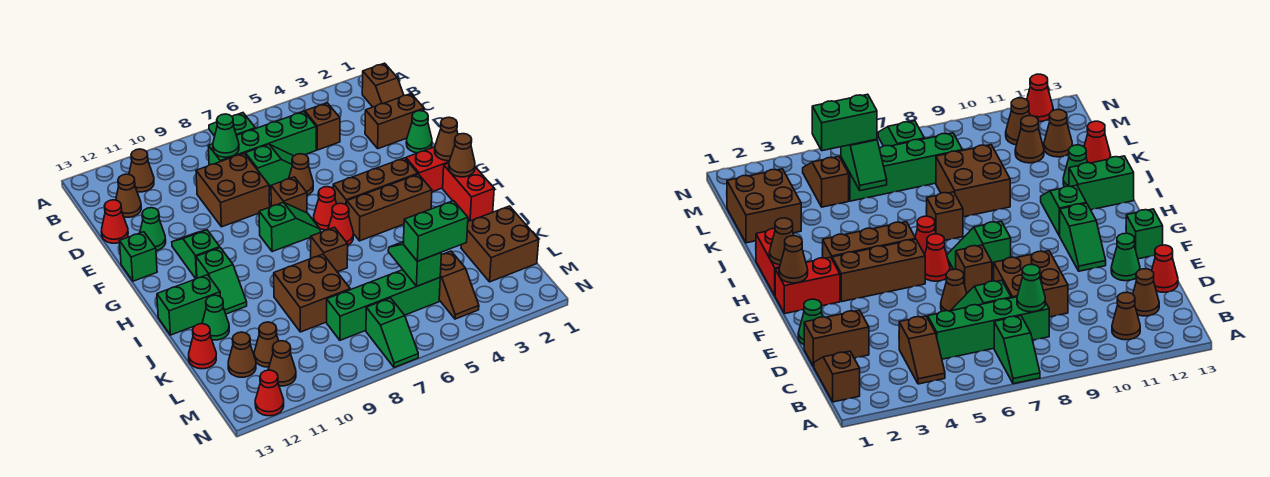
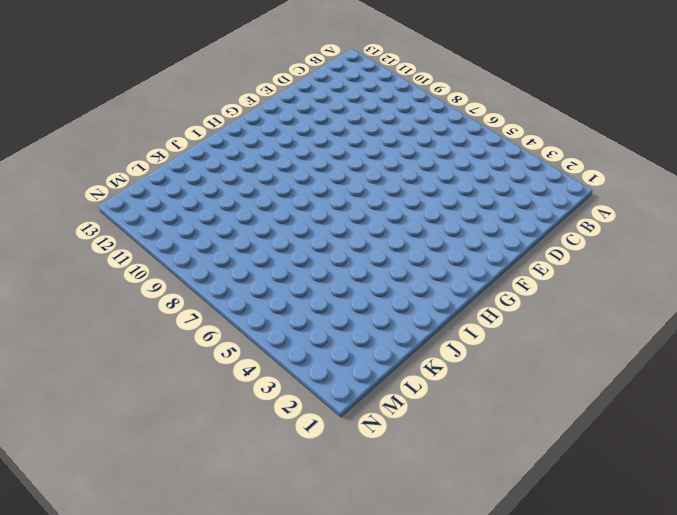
none -> green slope A7:B7 level 1 top B
none -> brown slope B1:C1 level 1 top B
none -> brown slope B4:C4 level 1 top C
none -> brown cone B11 level 1

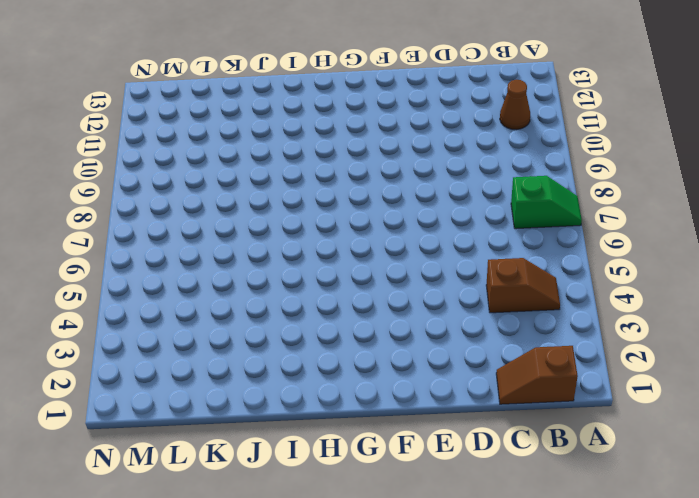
none -> green brick C5:C8 level 1
none -> brown cone C12 level 1
none -> brown brick D1:D2 level 1
none -> green slope D6:D7 level 1 top 7

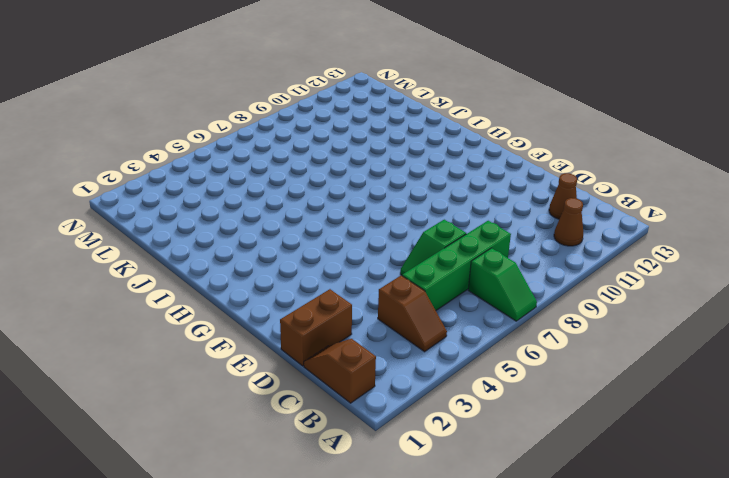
none -> brown brick D8:E9 level 1
none -> red cone D13 level 1
none -> green cone E1 level 1
none -> brown cone E6 level 1

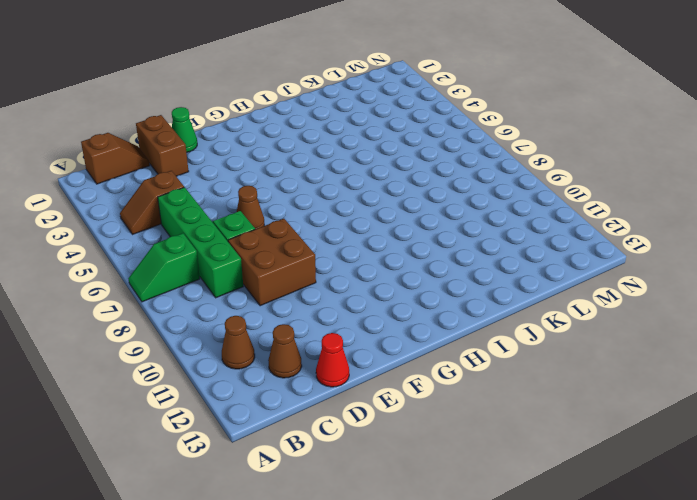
none -> green cone E12 level 1
none -> brown brick F7 level 1
none -> green slope F11:G11 level 1 top G
none -> green brick F13 level 1

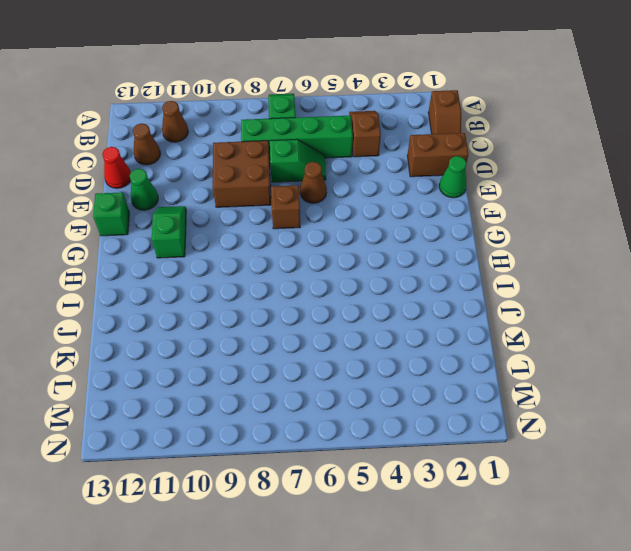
none -> red brick G1:G2 level 1
none -> brown brick G3:G5 level 1
none -> red cone G6 level 1
none -> green slope G7:G8 level 1 top 8

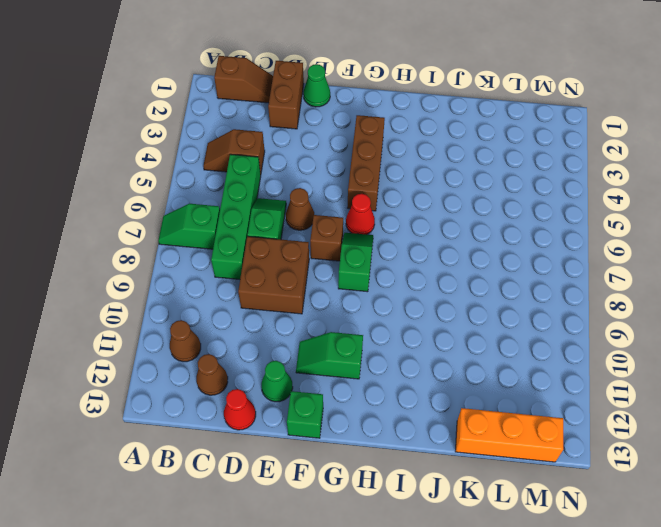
orange brick K13:M13 level 1 -> red cone K13 level 1
none -> red brick G1:G2 level 1
none -> red brick H1:I1 level 1
none -> brown brick H3:H5 level 1
none -> red cone H6 level 1

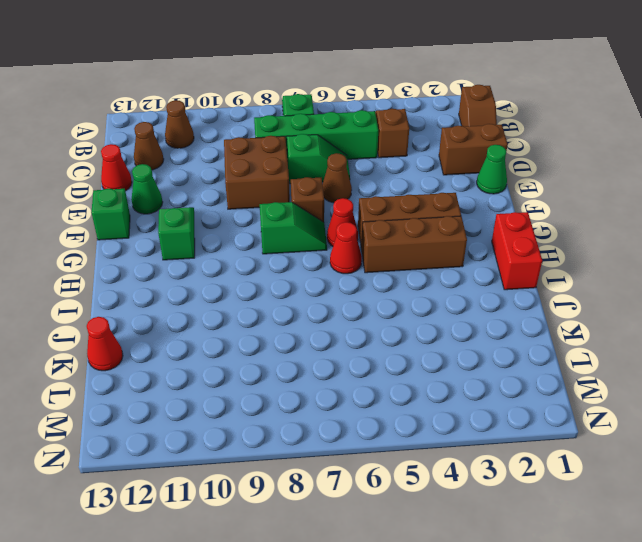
none -> red brick G1:G2 level 1
none -> green slope H11:I11 level 1 top H
none -> brown brick I7 level 1
none -> green brick I12:I13 level 1

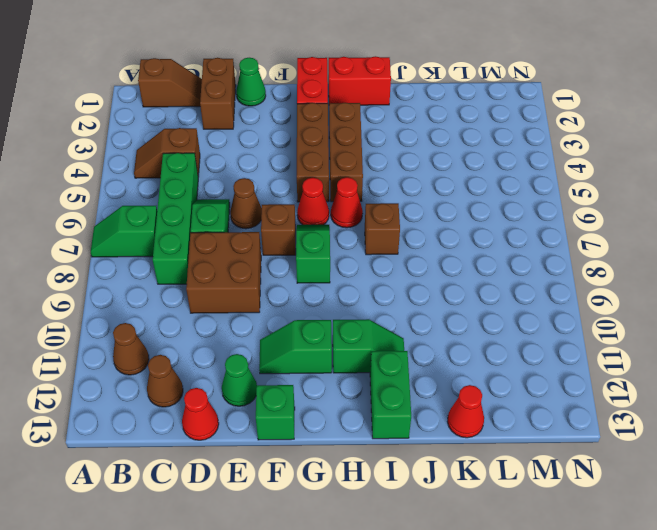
none -> brown brick J8:K9 level 1
none -> green cone J12 level 1
none -> brown brick K1:L2 level 1
none -> brown slope L4:M4 level 1 top L

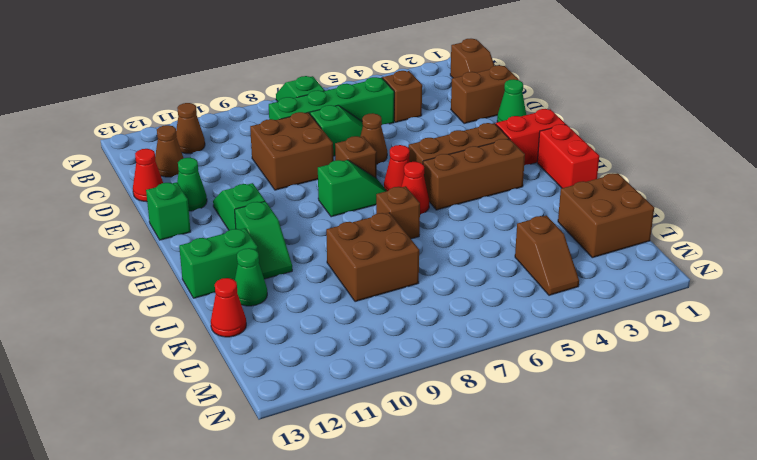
none -> green brick L5:L8 level 1
none -> brown cone L11 level 1
none -> brown cone L12 level 1
none -> green slope M7:N7 level 1 top M

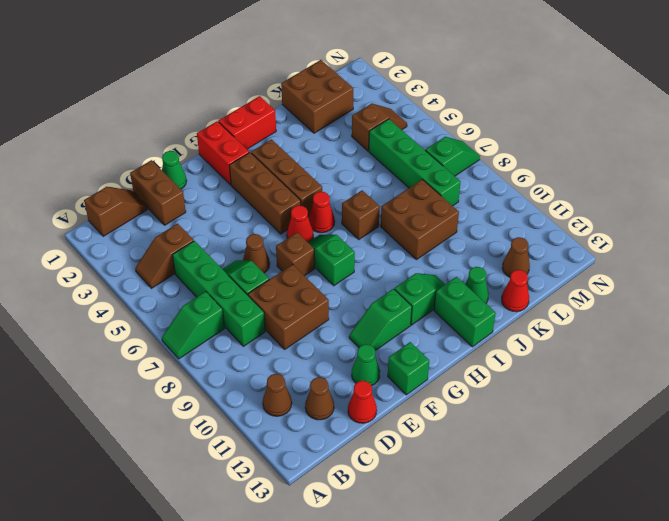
none -> brown cone L11 level 1
none -> brown cone M11 level 1
none -> red cone N12 level 1
none -> green cone C8 level 2

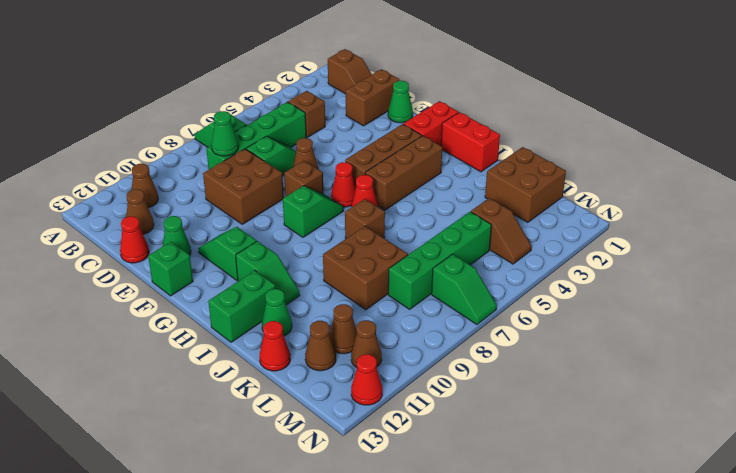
none -> brown cone G1 level 2
none -> brown cone H1 level 2
none -> green slope K5:L5 level 2 top L
none -> green brick L4:L5 level 3

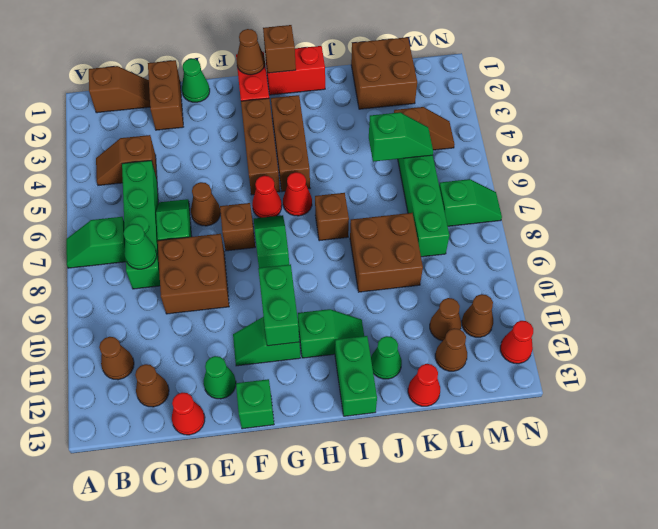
green brick G10:G11 level 2 -> green brick L4:L5 level 3
brown brick H1 level 2 -> brown cone H1 level 2
green slope K5:L5 level 2 top K -> green slope K5:L5 level 2 top L

